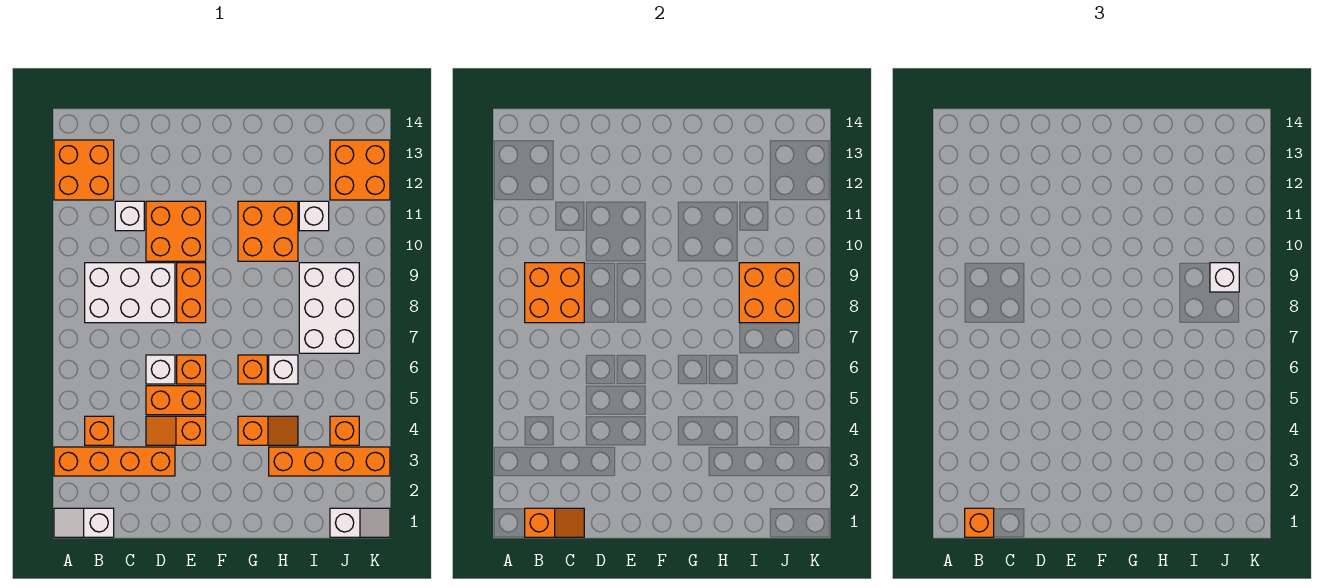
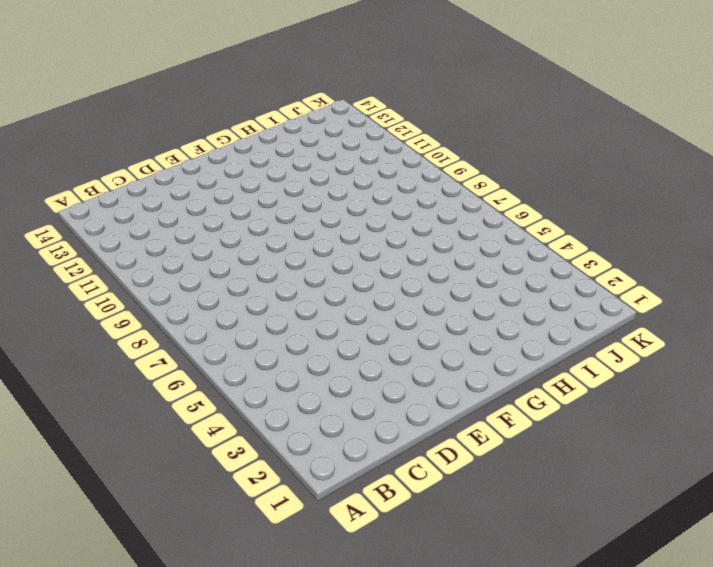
none -> white slope A1:B1 level 1 top B
none -> orange brick A3:D3 level 1
none -> orange brick A12:B13 level 1

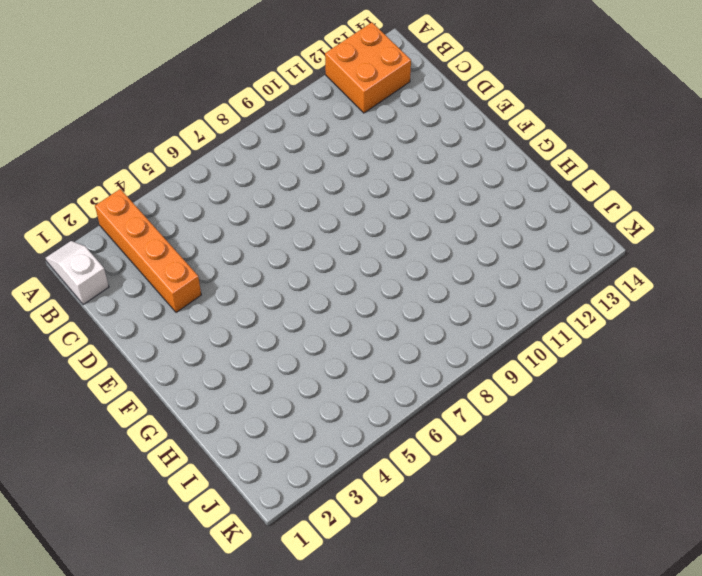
none -> orange brick B4 level 1
none -> white brick B8:D9 level 1
none -> white brick C11 level 1

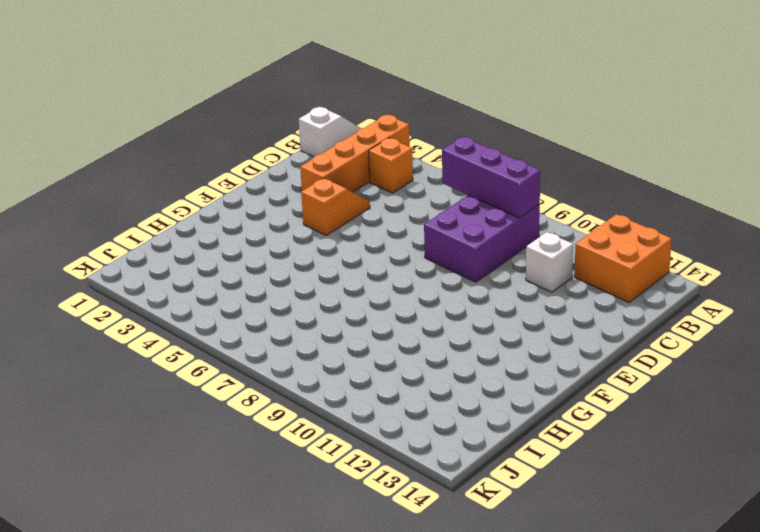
purple brick B7:B9 level 2 -> orange brick B8:C9 level 2
purple brick B8:D9 level 1 -> white brick B8:D9 level 1
none -> orange brick D5:E5 level 1
none -> white brick D6 level 1
none -> orange brick D10:E11 level 1

